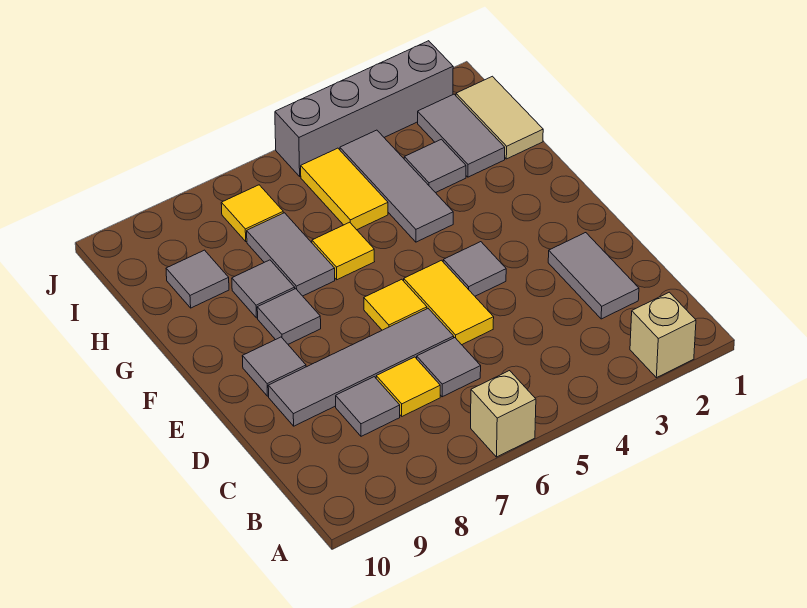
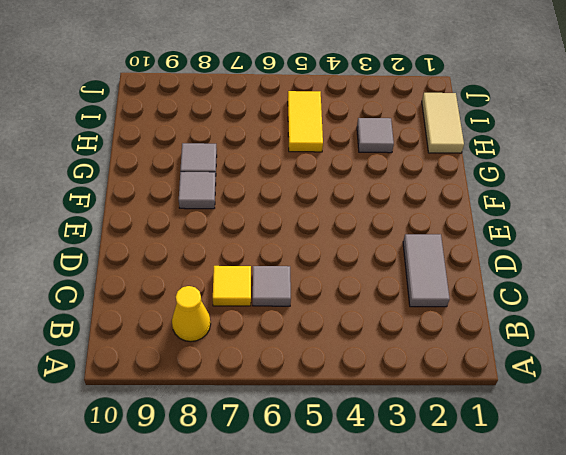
yellow cone B8 level 1 -> none
none -> tan brick A2 level 1
none -> tan brick A6 level 1
none -> grey tile C8 level 1

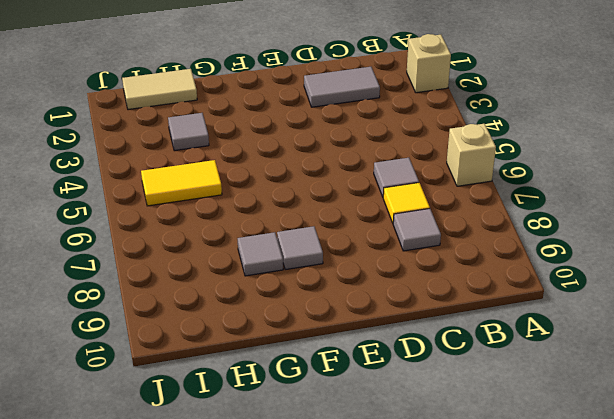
none -> yellow tile D5:E5 level 1
none -> grey tile D6:D9 level 1
none -> grey tile E4 level 1

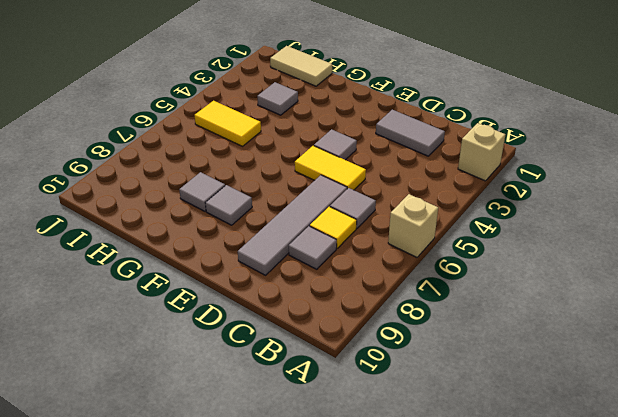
none -> yellow tile E6 level 1
none -> grey tile E9 level 1
none -> grey tile G4:I4 level 1

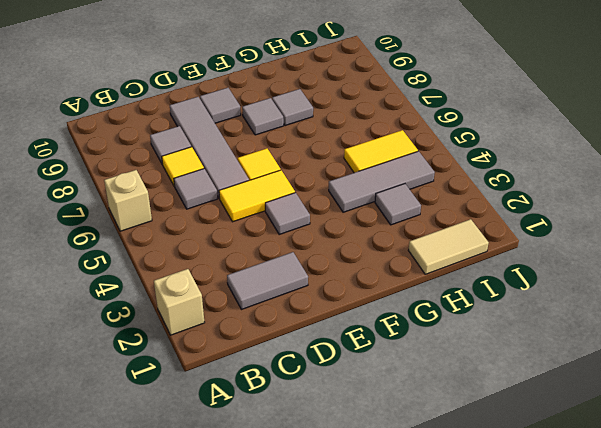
none -> yellow tile G6 level 1
none -> grey tile G7:H7 level 1
none -> grey tile H2:I2 level 1

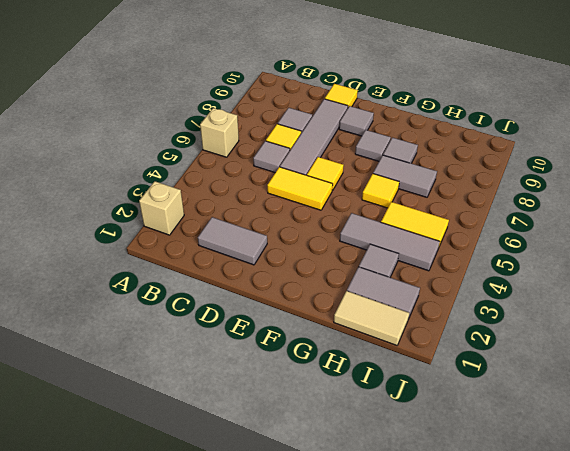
yellow tile D10 level 1 -> yellow tile I7 level 1
none -> grey tile E4 level 1
none -> grey tile H9 level 1
none -> grey brick J2:J5 level 1

